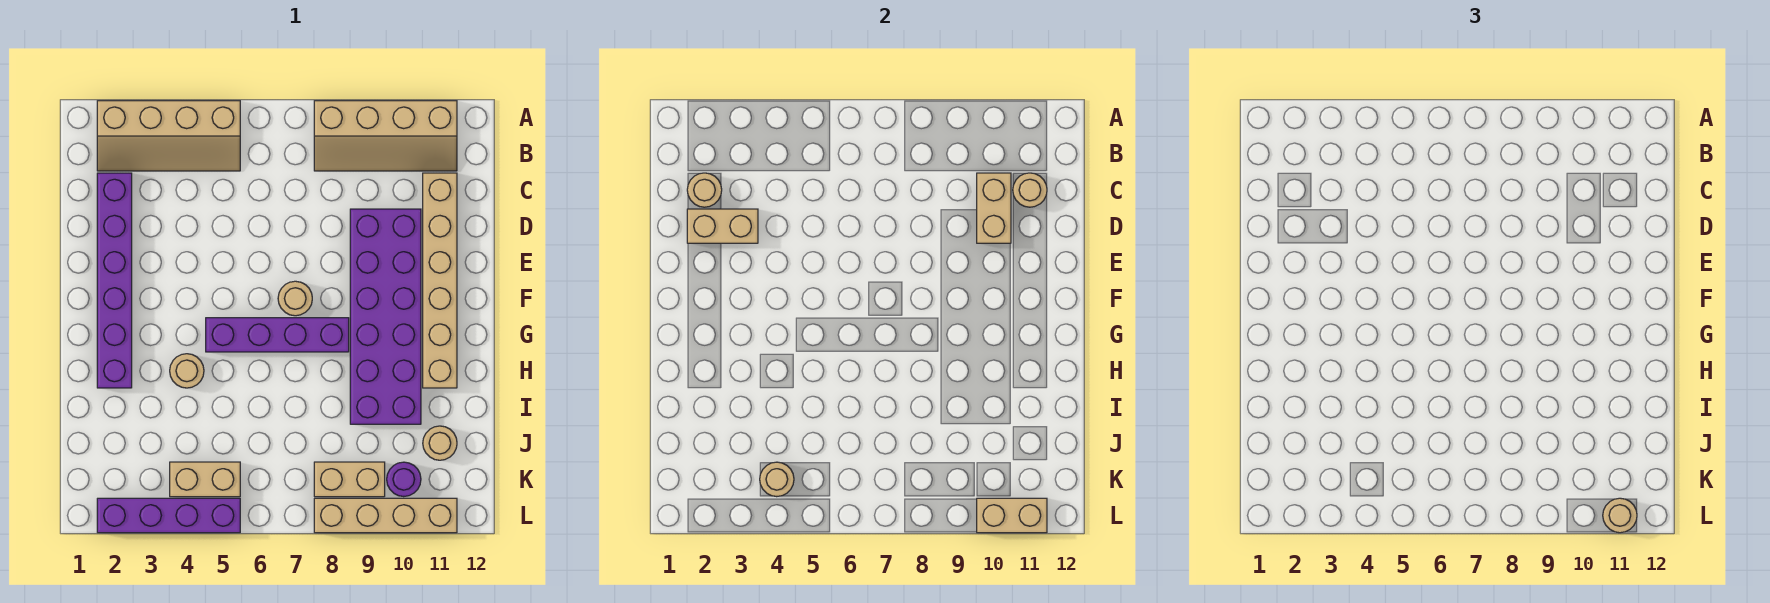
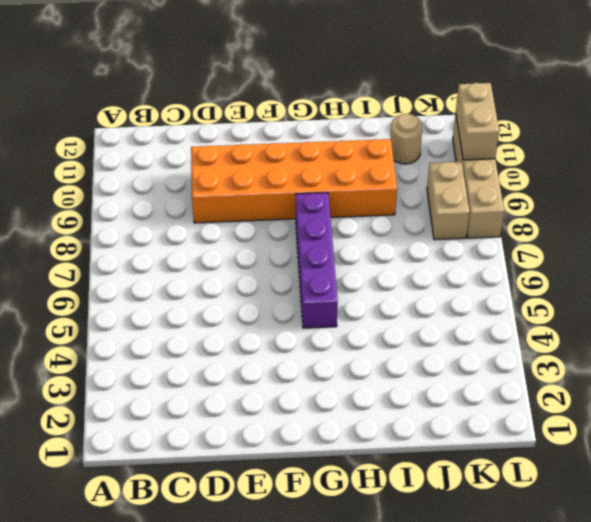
orange brick D9:I10 level 1 -> purple brick D9:I10 level 1
none -> tan slope A2:B5 level 1 top A
none -> tan slope A8:B11 level 1 top A
none -> purple brick C2:H2 level 1

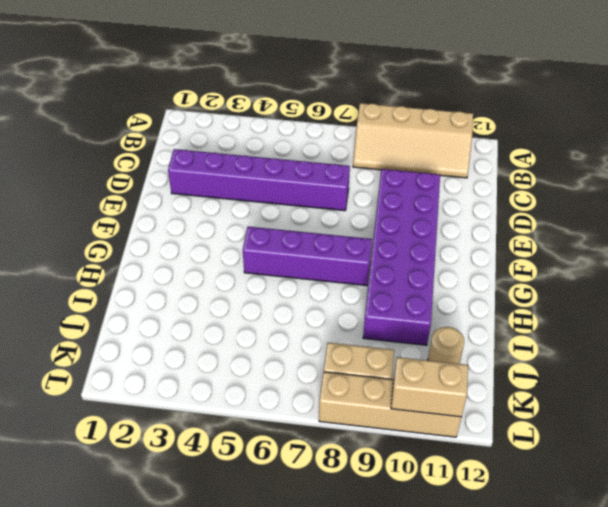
purple brick D2:D7 level 1 -> purple brick C2:H2 level 1
none -> tan slope A2:B5 level 1 top A
none -> tan brick C11:H11 level 1
none -> tan round brick F7 level 1

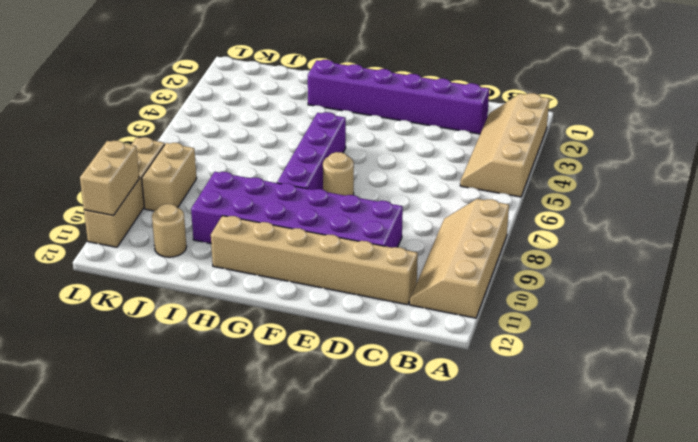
none -> tan round brick H4 level 1
none -> tan brick K4:K5 level 1
none -> purple round brick K10 level 1

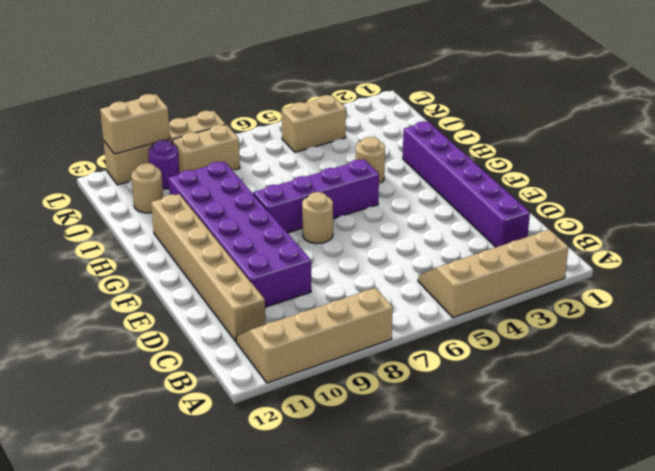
none -> purple brick L2:L5 level 1
none -> tan round brick C2 level 2
none -> tan brick C10:D10 level 2

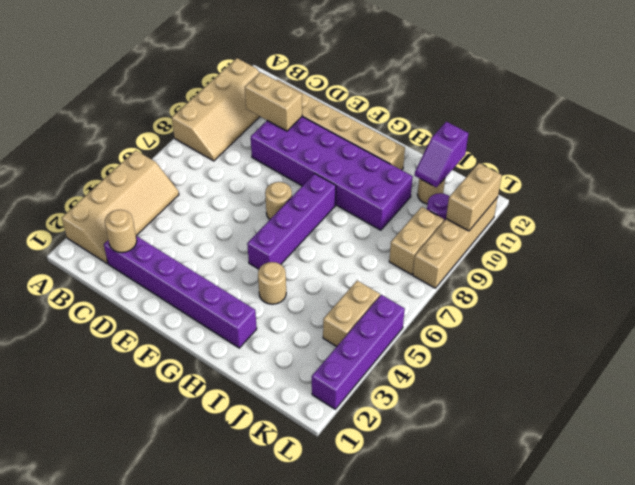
purple slope J11:J12 level 2 top 12 -> none
none -> tan round brick C11 level 2
none -> tan brick D2:D3 level 2
none -> tan round brick K4 level 2

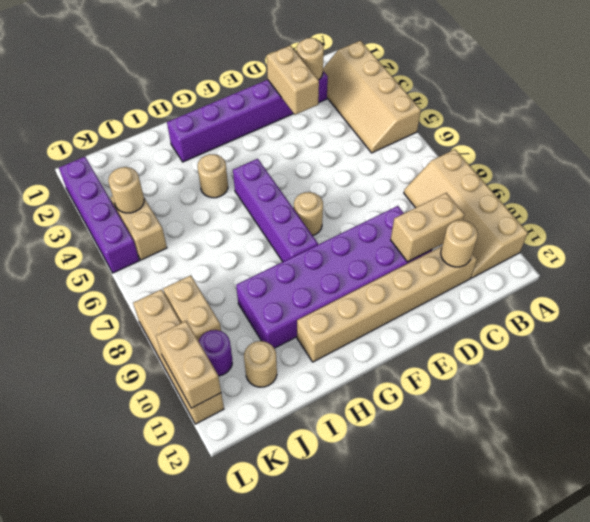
none -> tan round brick L11 level 3

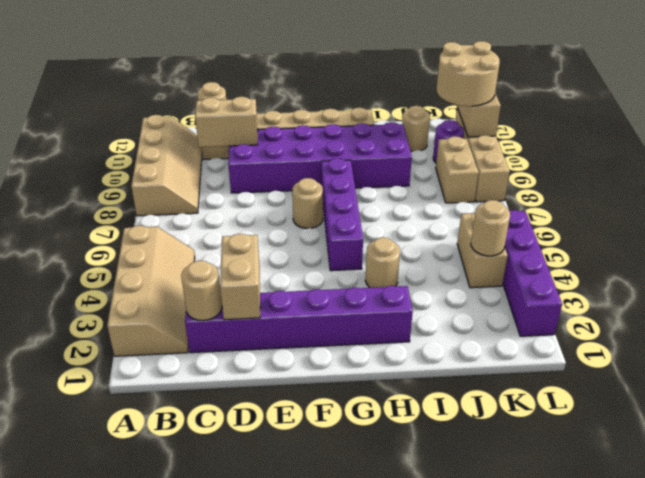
tan round brick K10:L11 level 3 -> tan round brick L11 level 3

